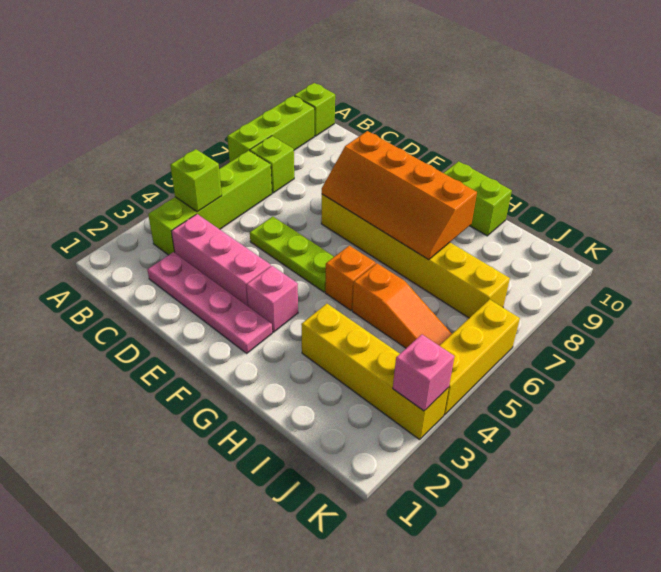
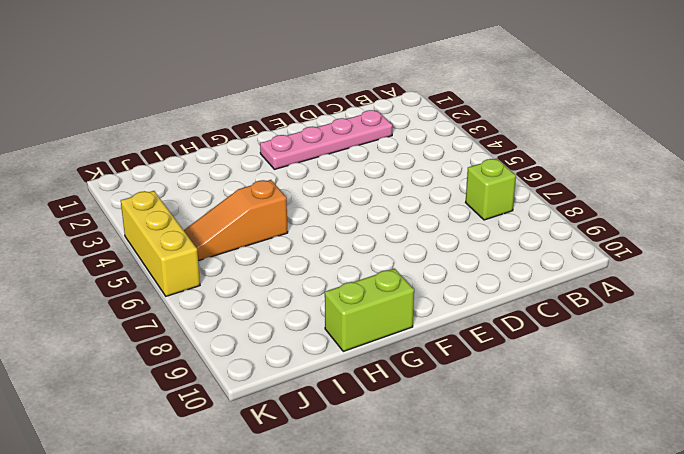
none -> lime brick A7:A9 level 1
none -> lime brick A10 level 1
none -> lime brick B3:B6 level 1

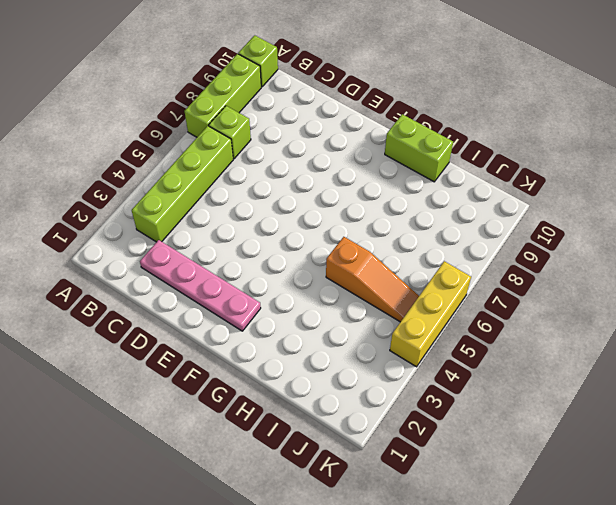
none -> pink brick C3:E3 level 1
none -> lime plate D5:F5 level 1
none -> yellow brick E7:J7 level 1

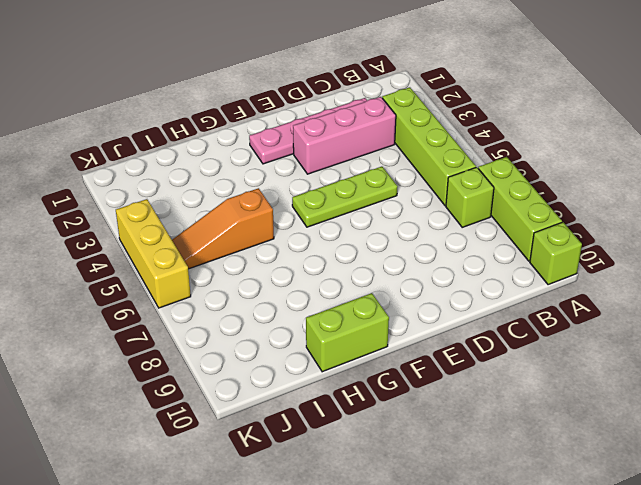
none -> yellow brick E7:J7 level 1
none -> pink brick F3 level 1
none -> orange brick G5 level 1

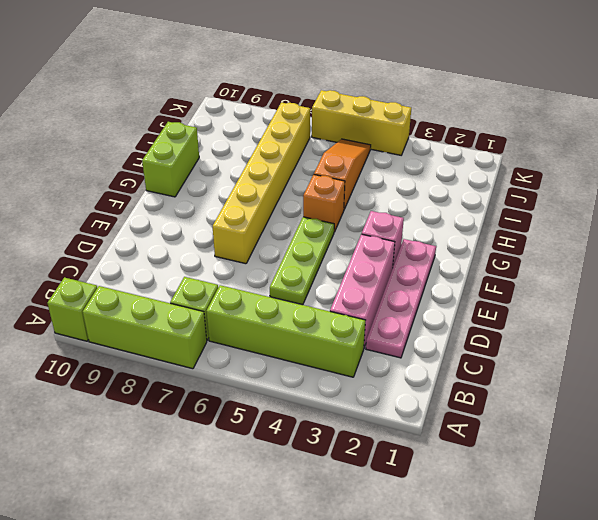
none -> yellow brick H3:K3 level 1
none -> lime brick B4 level 2
none -> orange slope E7:H8 level 2 top 8

